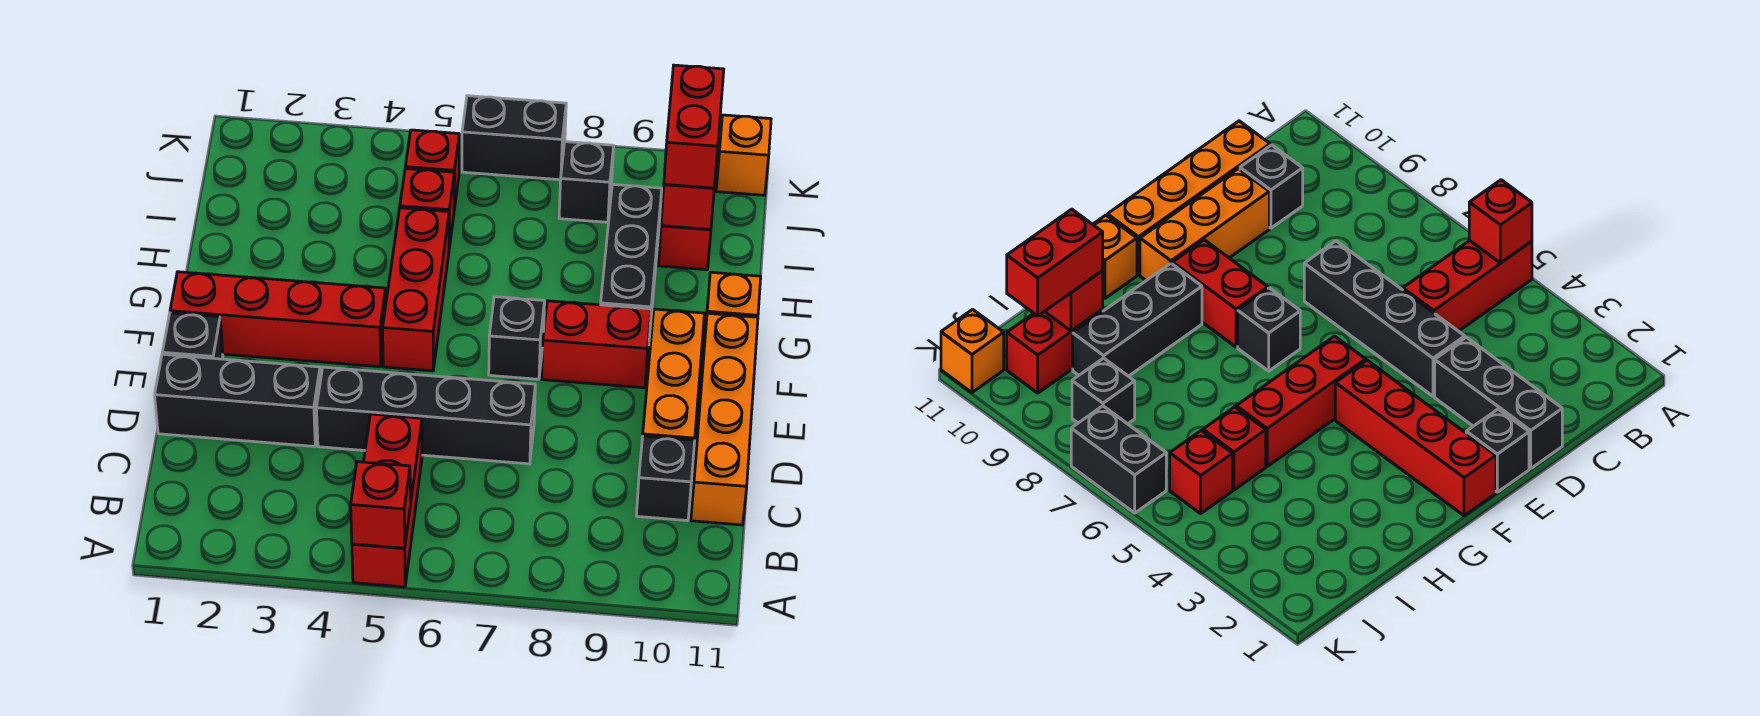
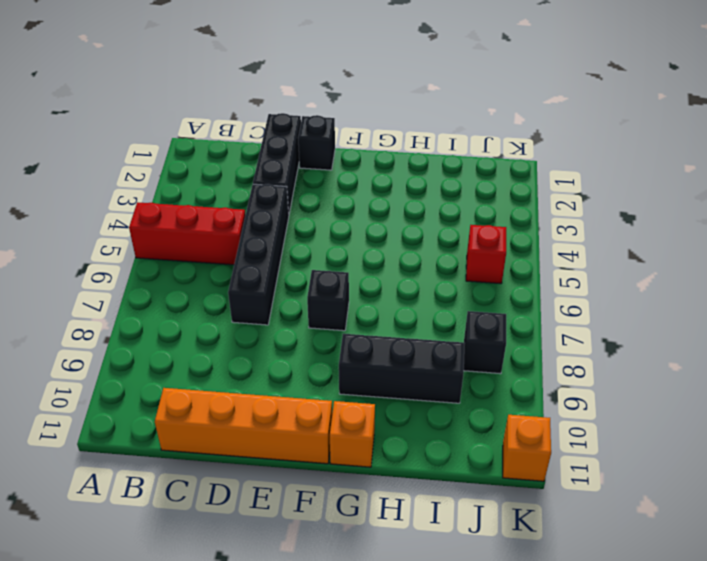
none -> black brick C10 level 1
none -> orange brick D10:F10 level 1
none -> red brick F1:F4 level 1

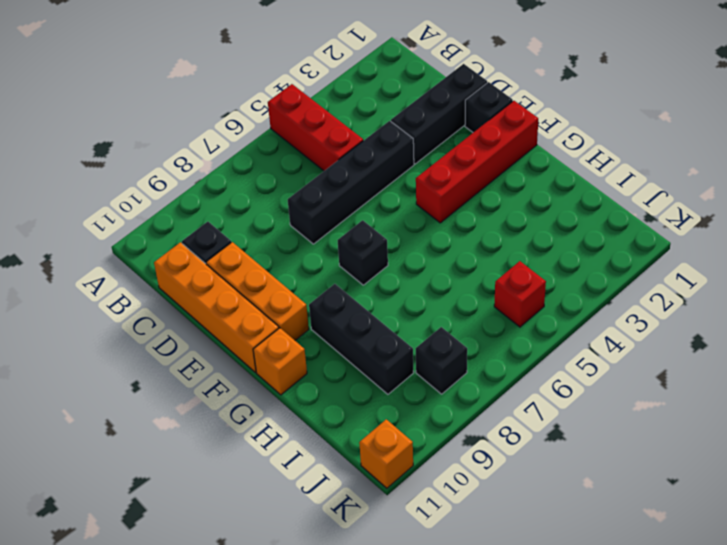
none -> red brick F5:H5 level 1
none -> red brick F8:F9 level 1
none -> red brick I5 level 1

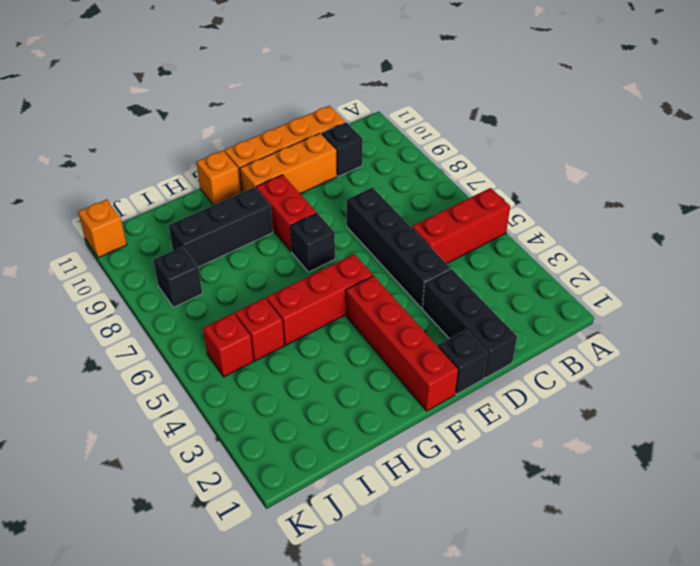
none -> red brick I10:J10 level 1
none -> black brick K6:K7 level 1
none -> red brick A5 level 2

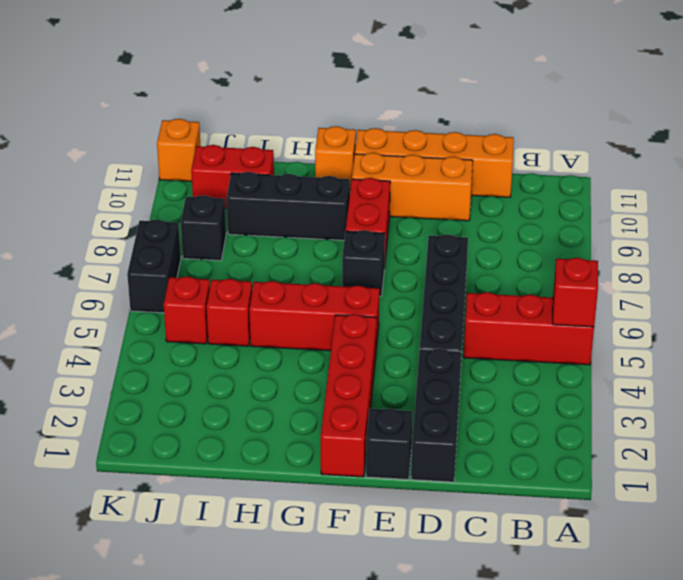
none -> black brick C10 level 1
none -> red brick I10 level 2
none -> red brick I10:J10 level 3

